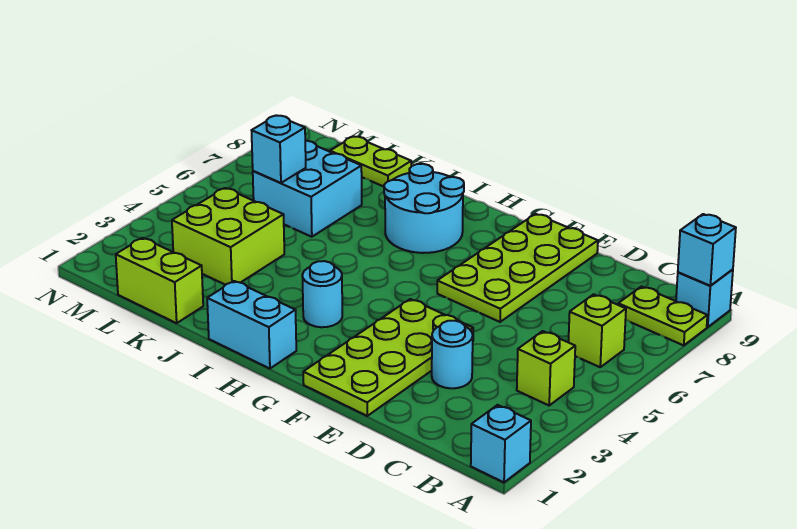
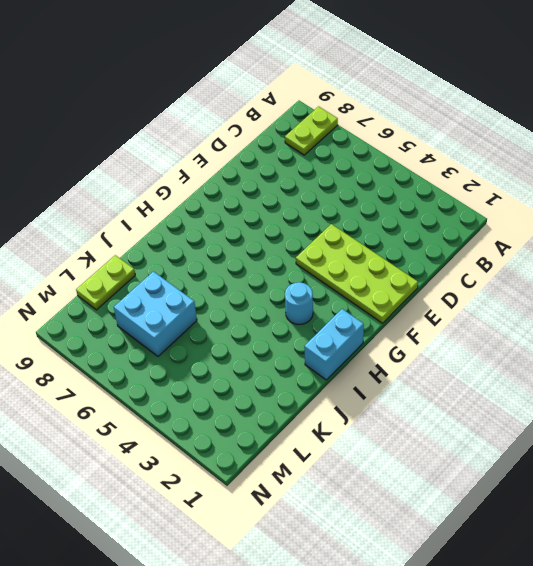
none -> cyan brick A1 level 1
none -> cyan brick A9 level 1
none -> lime brick B4 level 1

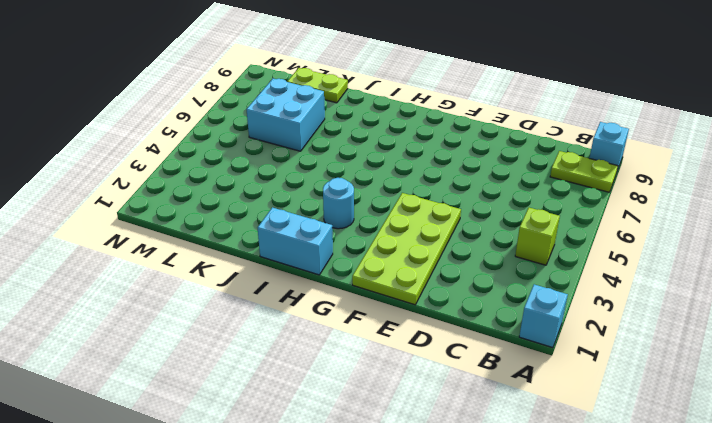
none -> lime brick B6 level 1
none -> cyan round brick D3 level 1
none -> lime plate E6:F9 level 1

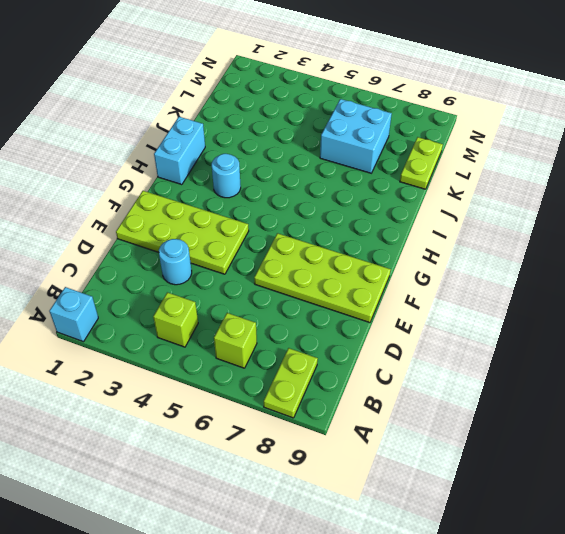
none -> cyan brick A9 level 1
none -> cyan round brick H7:I8 level 1
none -> lime brick K1:L1 level 1

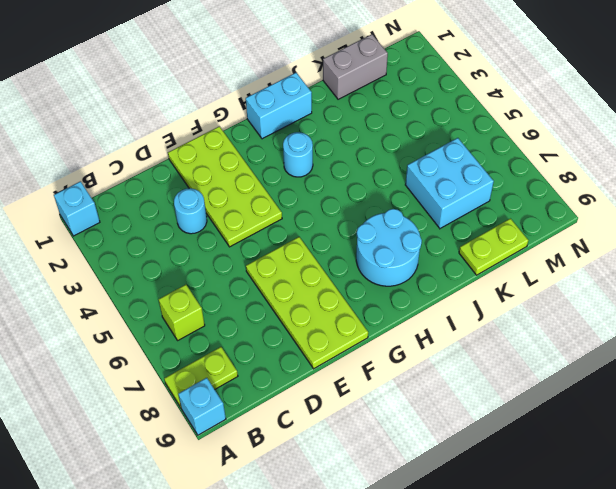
grey brick K1:L1 level 1 -> lime brick K1:L1 level 1
none -> lime brick B4 level 1
none -> lime brick K3:L4 level 1
none -> cyan brick A9 level 2

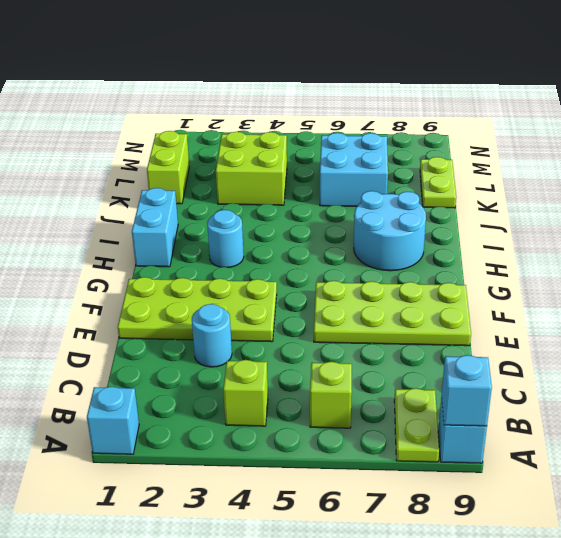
none -> cyan brick L6 level 2

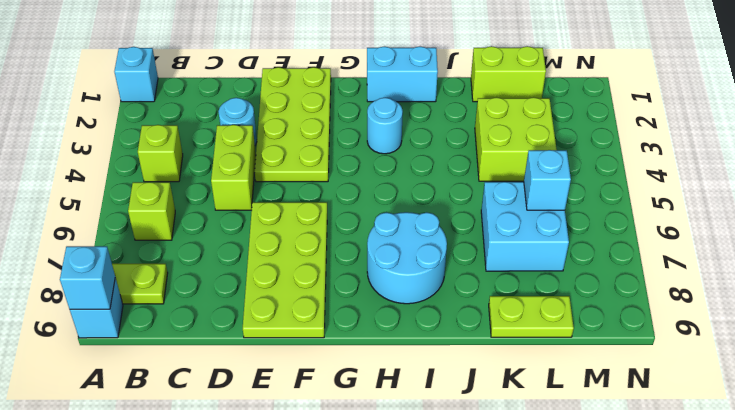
lime brick D4:D5 level 1 -> none

